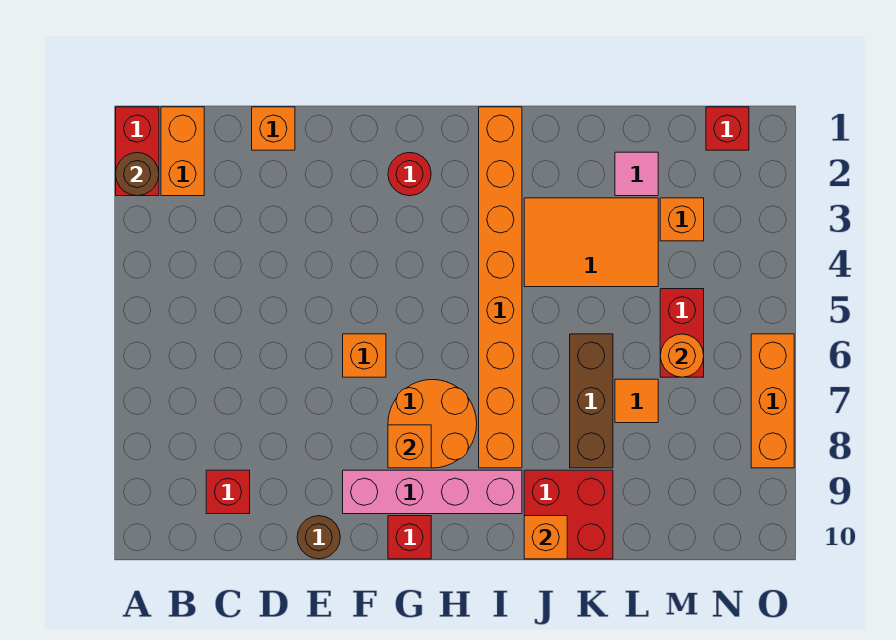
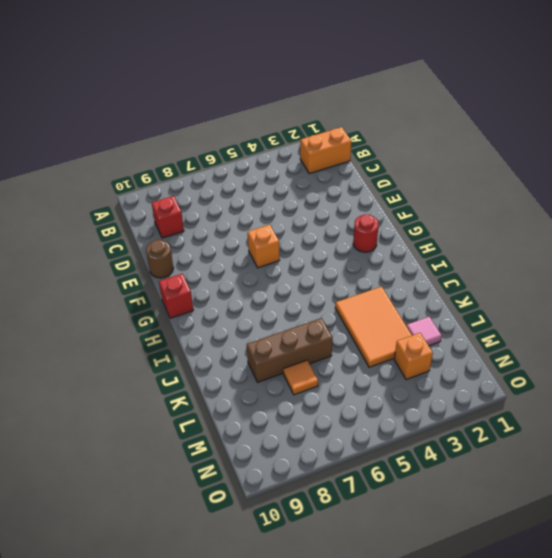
none -> red brick A1:A2 level 1
none -> orange brick D1 level 1
none -> pink brick F9:I9 level 1

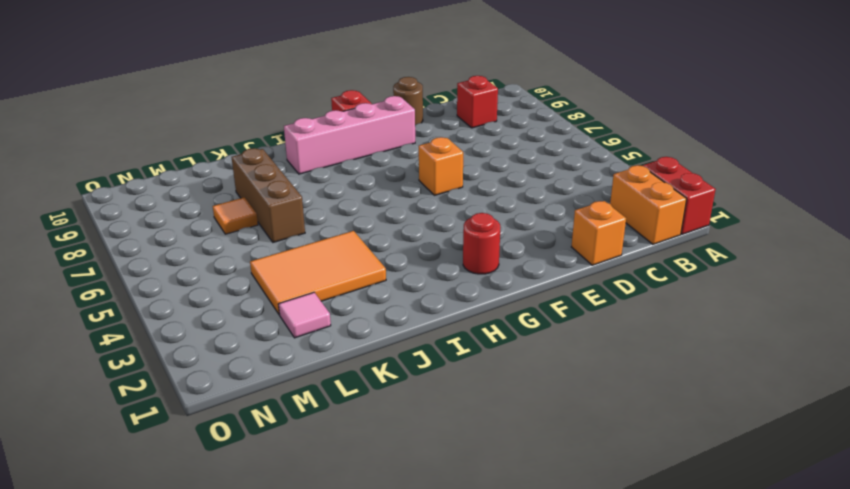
none -> orange round brick G7:H8 level 1
none -> orange brick I1:I8 level 1
none -> red brick J9:K10 level 1

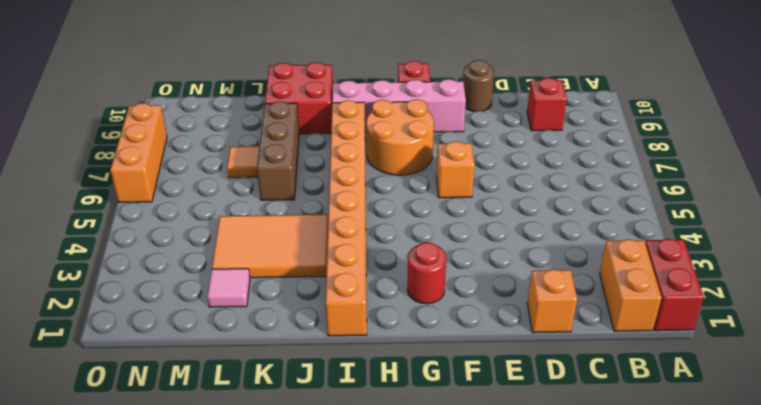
none -> orange brick M3 level 1
none -> red brick M5:M6 level 1
none -> red brick N1 level 1

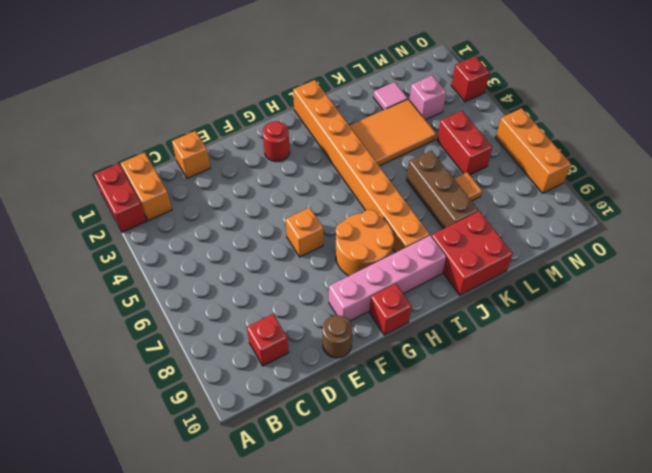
pink brick M3 level 1 -> orange brick M3 level 1
red brick O3 level 1 -> red brick N1 level 1
none -> brown round brick A2 level 2
none -> orange brick G8 level 2
none -> orange brick J10 level 2

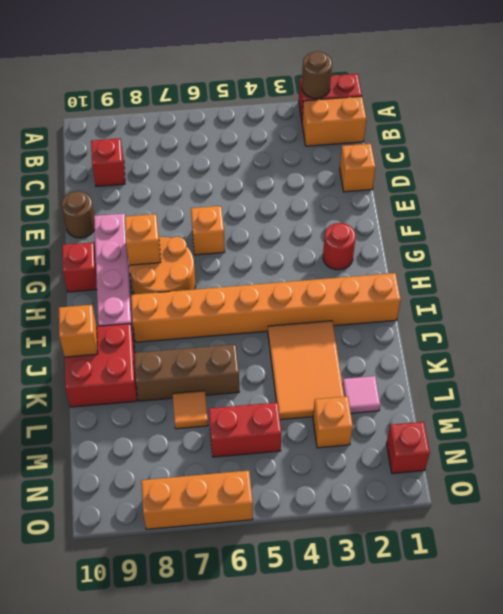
none -> orange round brick M6 level 2

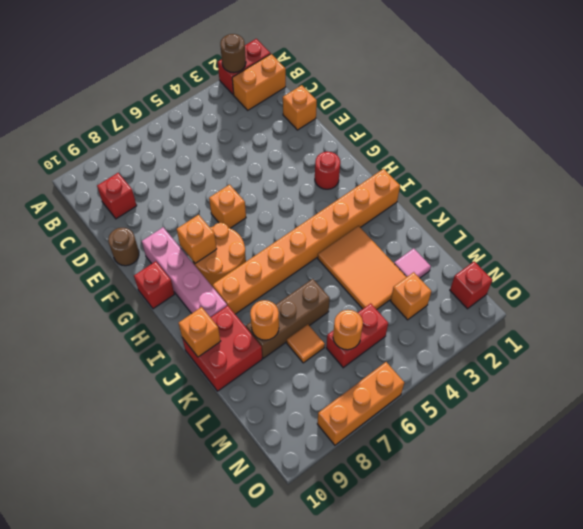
orange round brick K8 level 2 -> none

